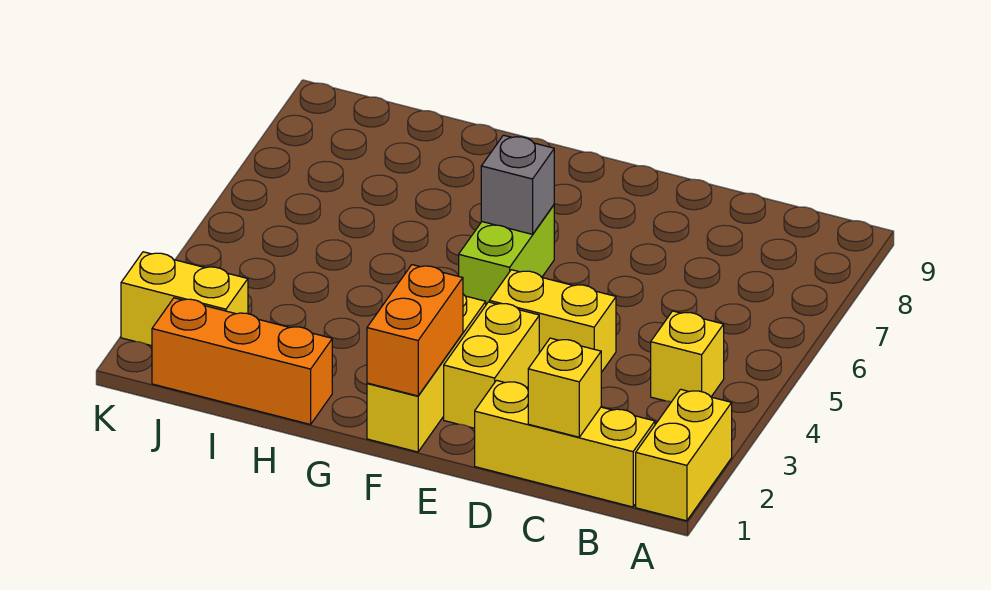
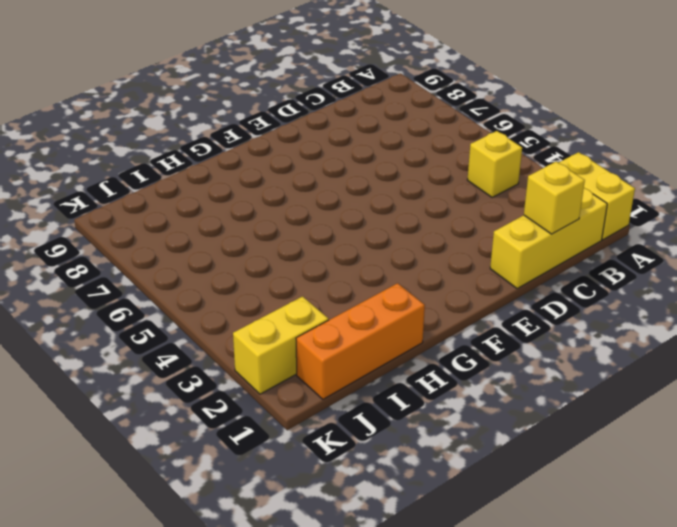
none -> yellow brick D4:E4 level 1
none -> yellow brick E2:E3 level 1
none -> yellow brick F1:F3 level 1

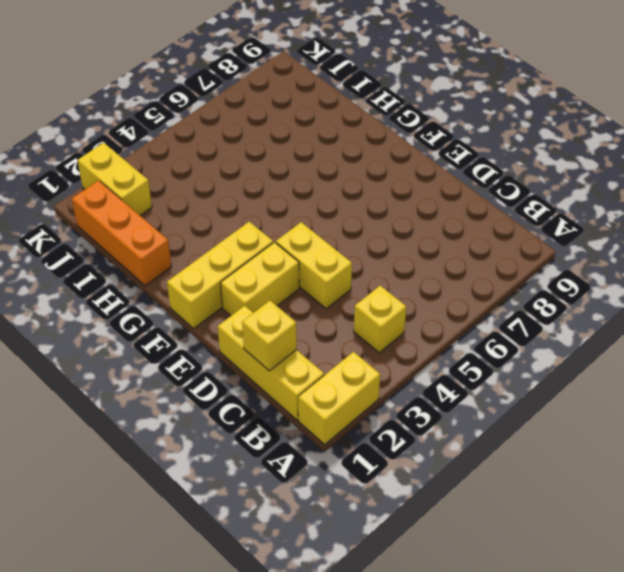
none -> lime brick F5:F6 level 1
none -> orange brick F1:F2 level 2
none -> grey brick F6 level 2

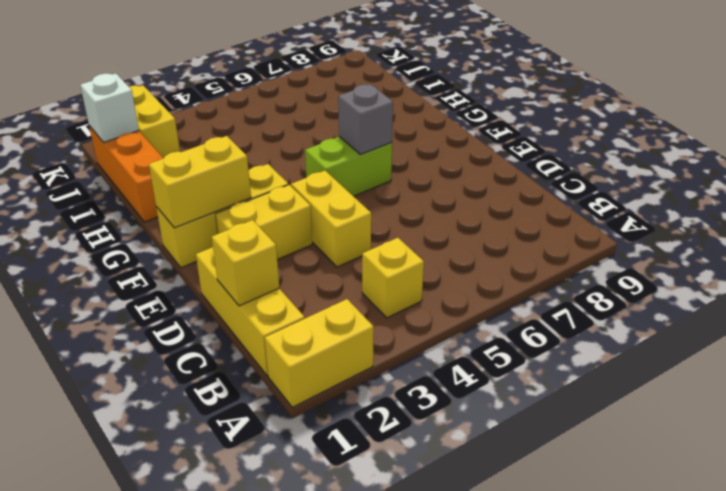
yellow brick F1:F2 level 2 -> orange brick F1:F2 level 2
white brick J1 level 2 -> none

